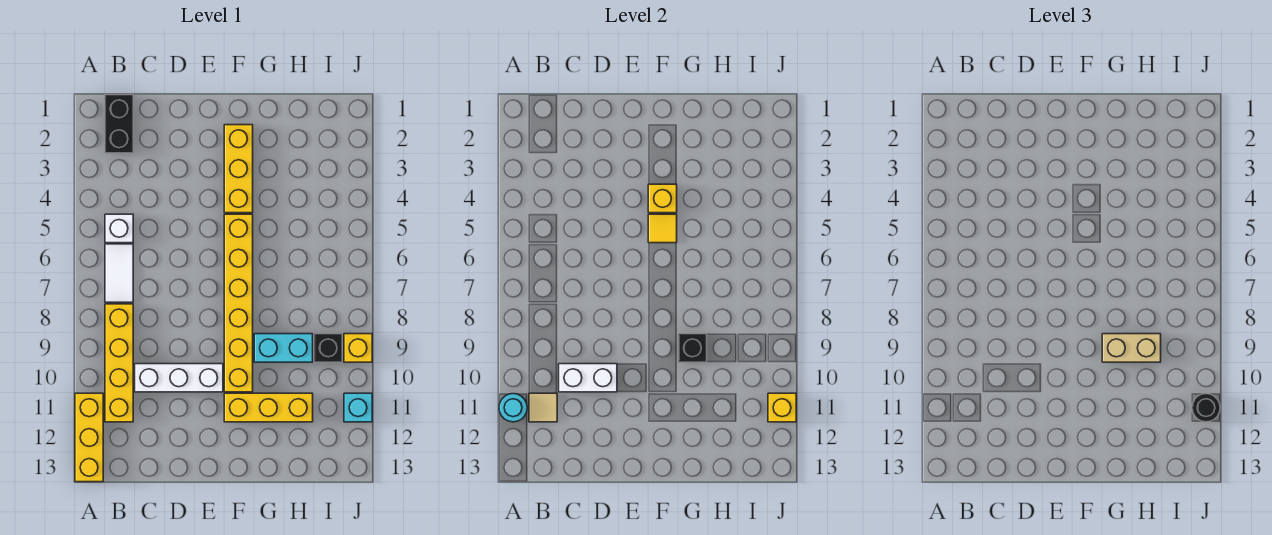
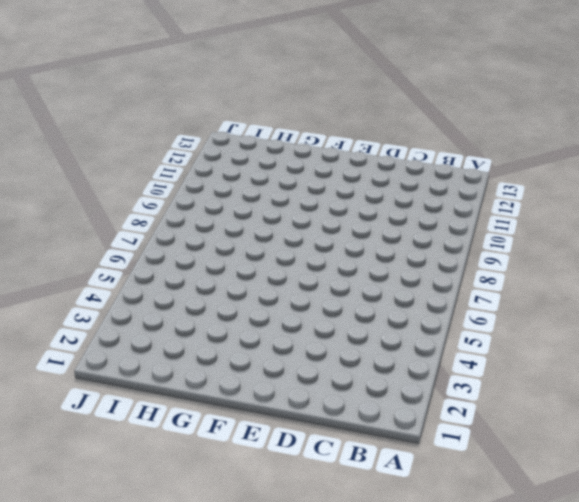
none -> yellow brick A11:A13 level 1
none -> black brick B1:B2 level 1
none -> white brick B5 level 1

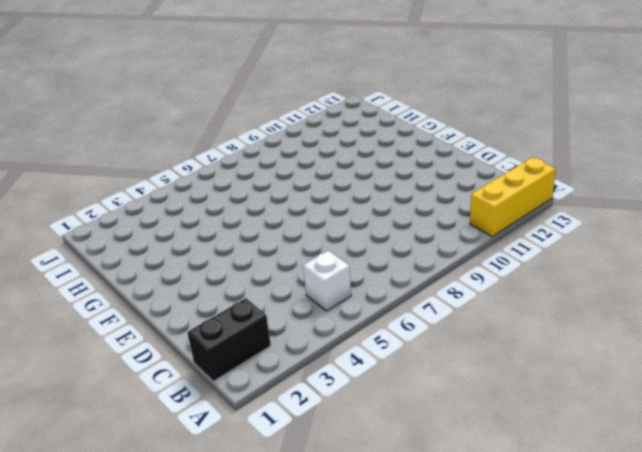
none -> white tile B6:B7 level 1
none -> yellow brick B8:B11 level 1
none -> white brick C10:E10 level 1

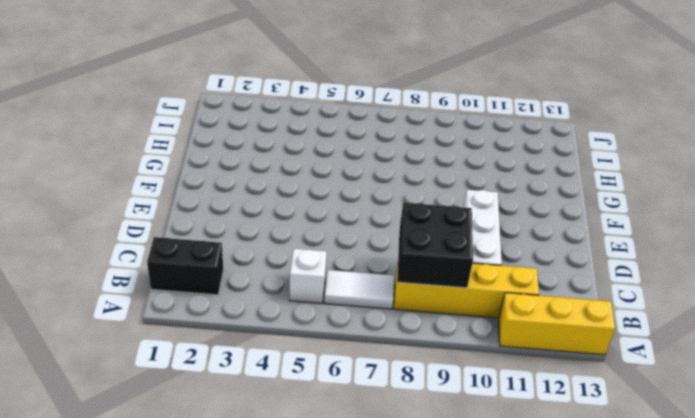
black brick B8:C9 level 2 -> none
none -> yellow brick F2:F4 level 1
none -> yellow brick F5:F10 level 1
none -> yellow brick F11:H11 level 1

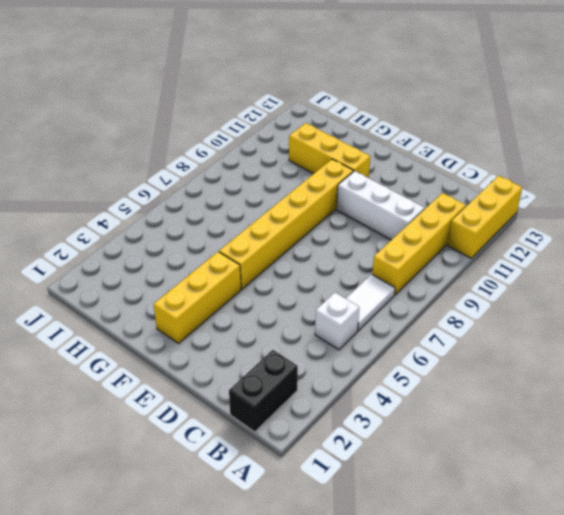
none -> cyan brick G9:H9 level 1
none -> black brick I9 level 1
none -> yellow brick J9 level 1

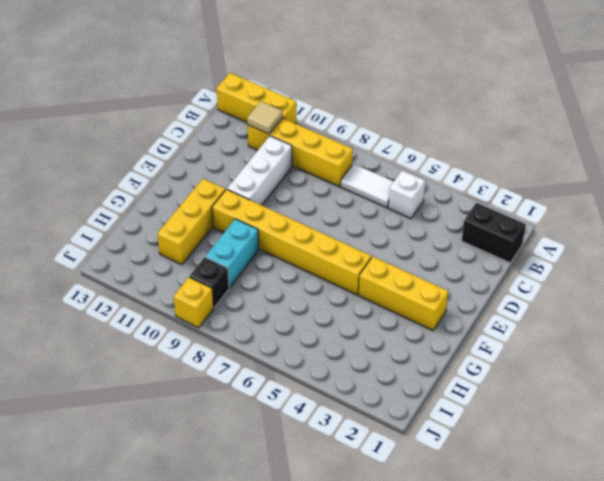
none -> cyan brick J11 level 1
none -> cyan round brick A11 level 2
none -> white brick C10:D10 level 2

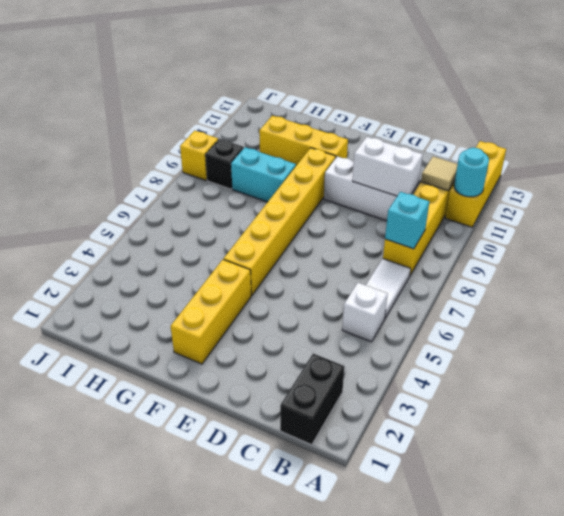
cyan brick B8 level 2 -> cyan brick J11 level 1
none -> yellow brick F4 level 2
none -> yellow tile F5 level 2
none -> black brick G9 level 2

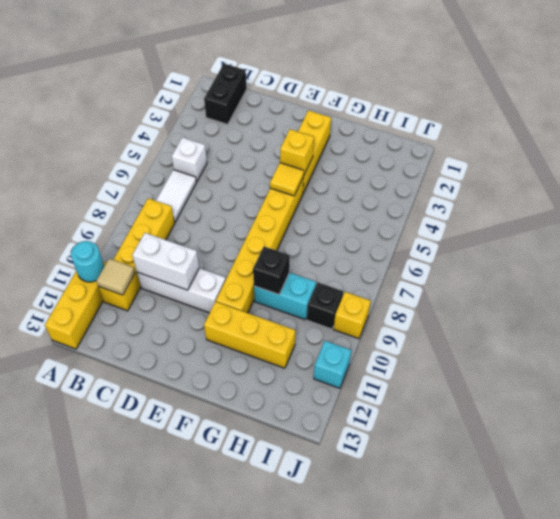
none -> yellow brick J11 level 2
none -> tan brick G9:H9 level 3
none -> black round brick J11 level 3

